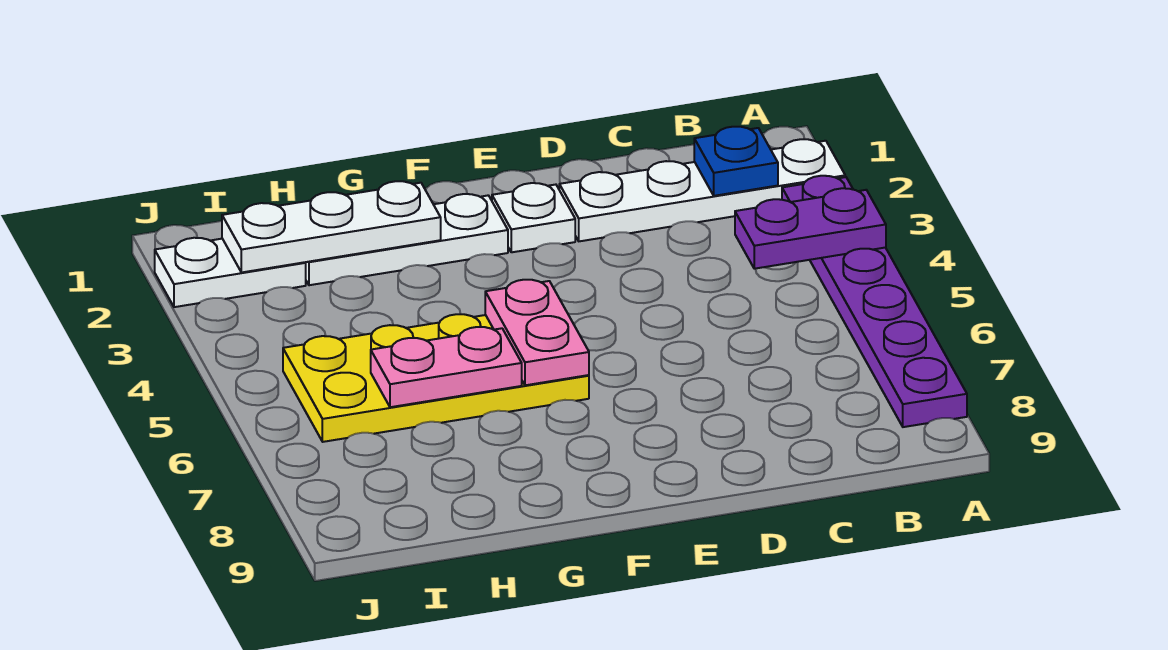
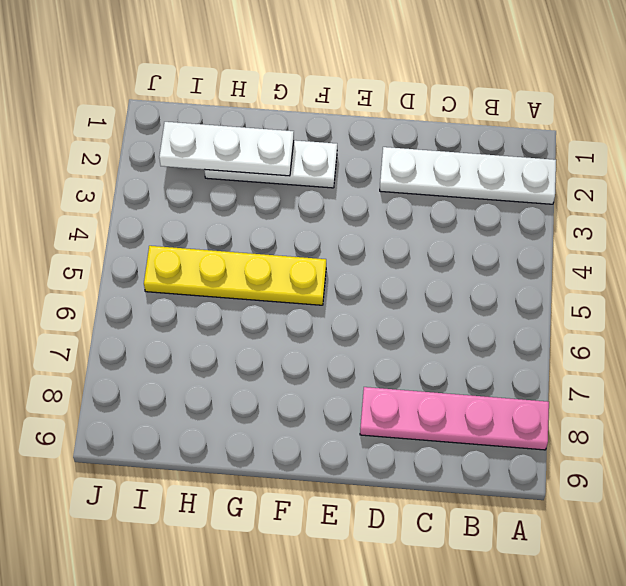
pink plate A8:D8 level 1 -> purple plate A3:A8 level 1
yellow plate F5:I5 level 1 -> yellow plate F5:I6 level 1
none -> white plate E2 level 1
none -> white plate I2:J2 level 1

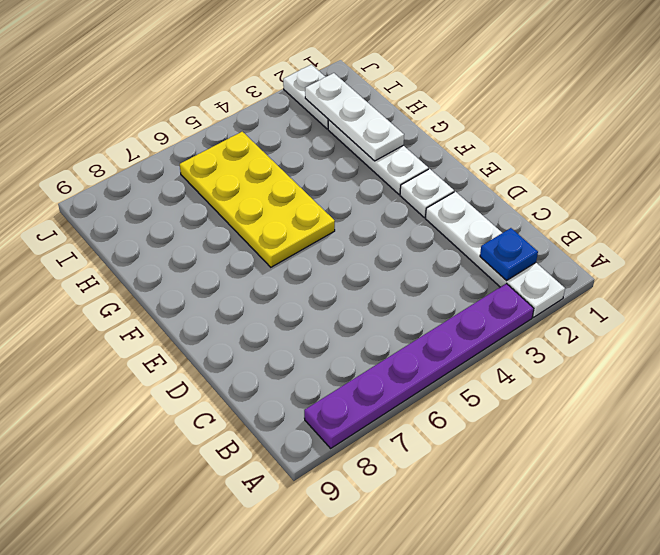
none -> purple plate A4:B4 level 2
none -> pink plate F5:F6 level 2

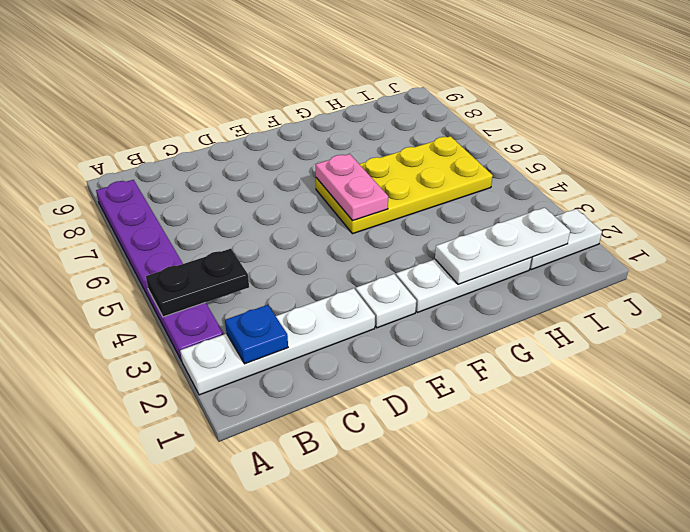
black plate A4:B4 level 2 -> purple plate A4:B4 level 2
none -> pink plate G6:H6 level 2

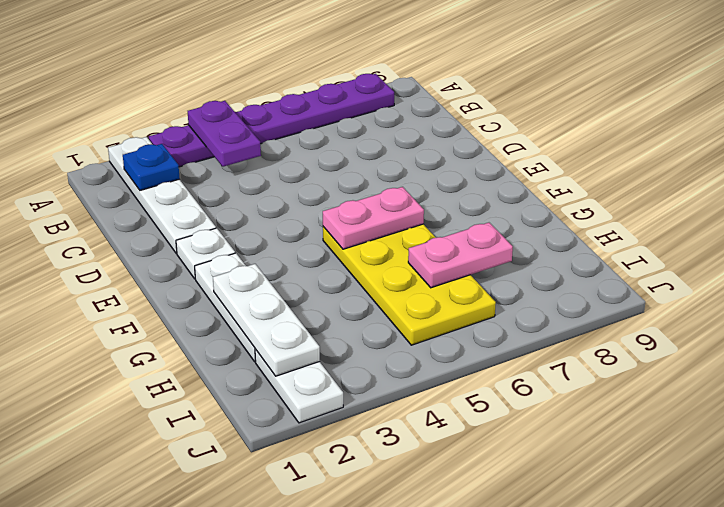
pink plate H6:H7 level 2 -> pink plate G6:H6 level 2

